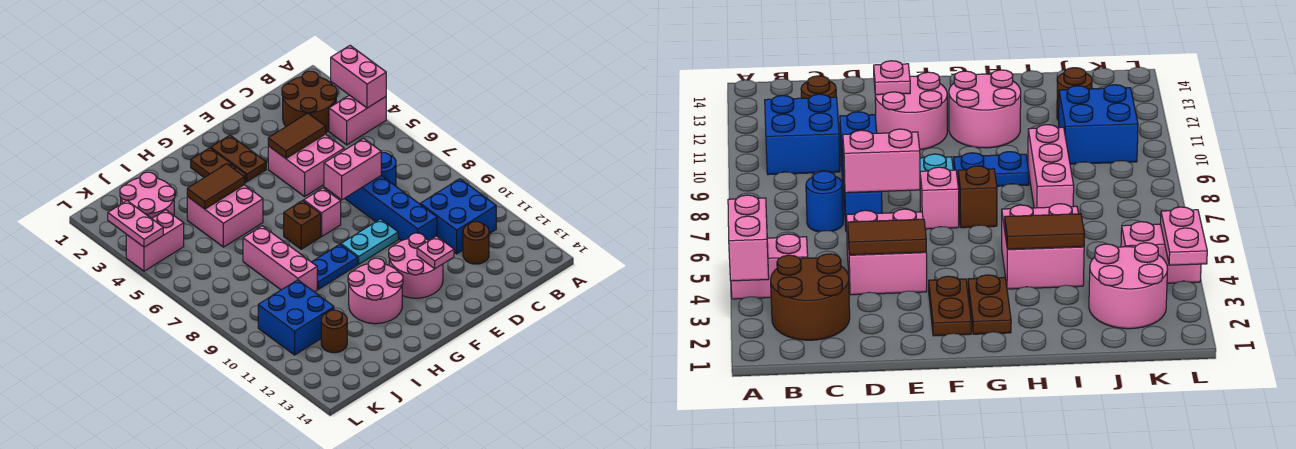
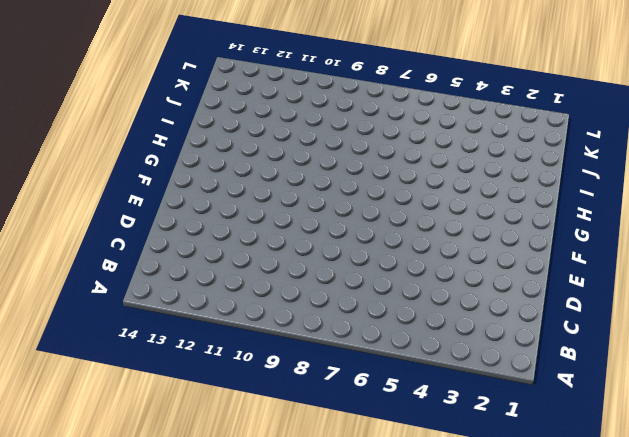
none -> pink brick A4:B4 level 1
none -> brown round brick B2:C3 level 1
none -> blue brick B10:C11 level 1

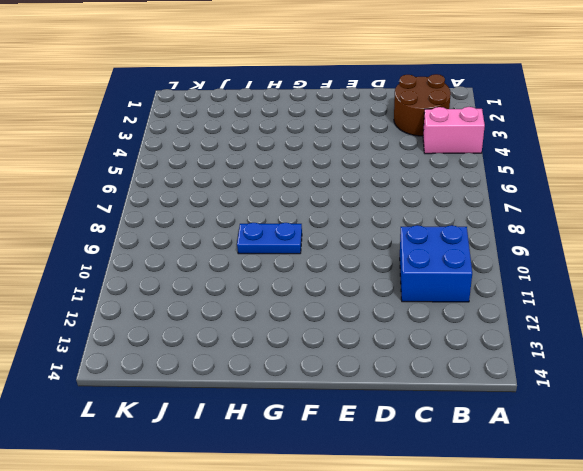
none -> blue round brick C7 level 1
none -> brown round brick C12 level 1
none -> pink brick D4:E5 level 1

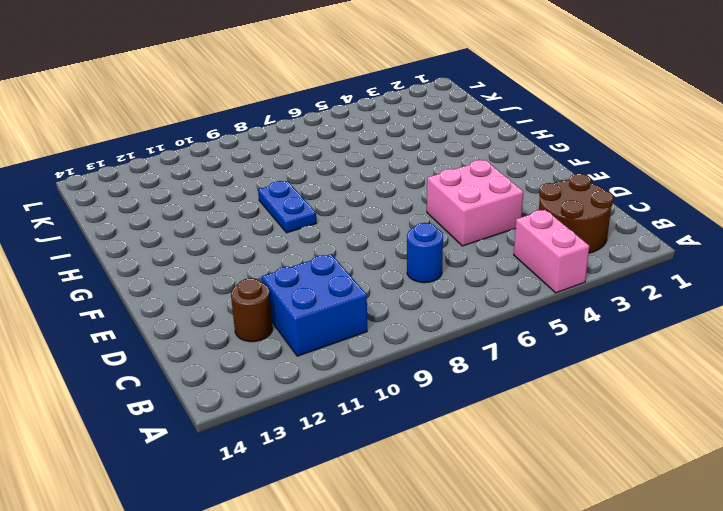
none -> blue brick D7:D10 level 1
none -> cyan plate E9:F9 level 1
none -> pink round brick E11:F12 level 1

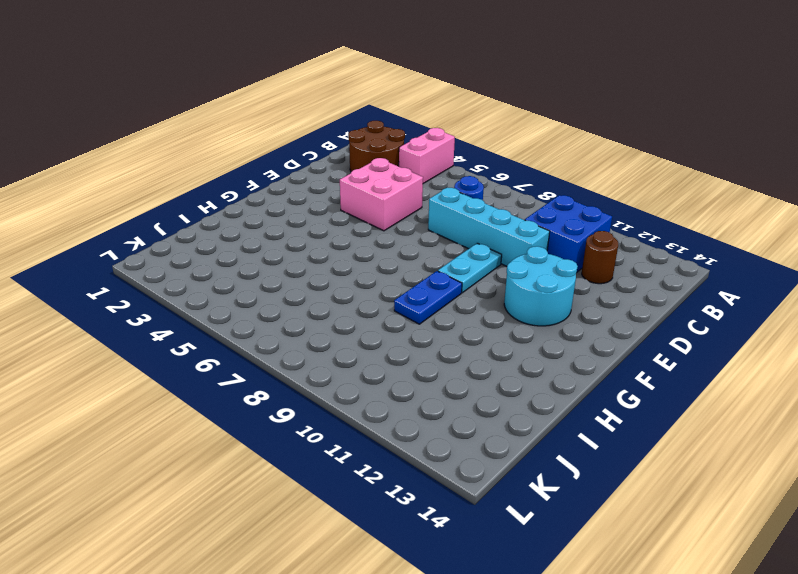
cyan brick D7:D10 level 1 -> blue brick D7:D10 level 1
cyan round brick E11:F12 level 1 -> pink round brick E11:F12 level 1
none -> brown plate F2:F3 level 1
none -> pink brick F7 level 1
none -> brown plate G2:G3 level 1

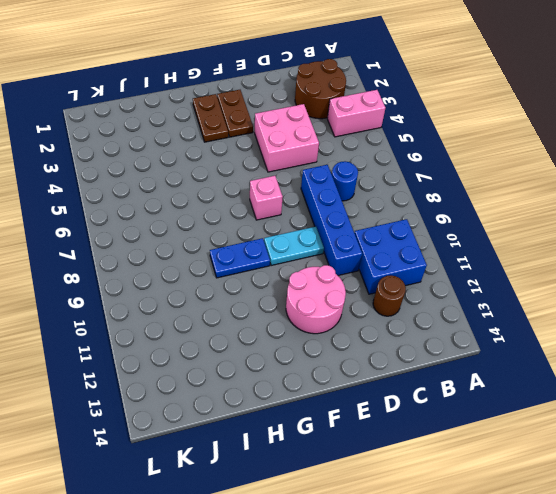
none -> brown brick G7 level 1
none -> pink round brick G11:H12 level 1
none -> pink brick H4:I5 level 1

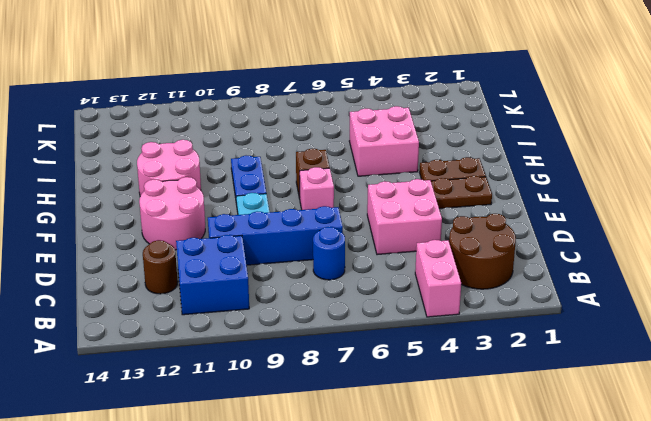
none -> pink brick I7:I9 level 1
none -> pink round brick J2:K3 level 1
none -> blue brick J10:K11 level 1

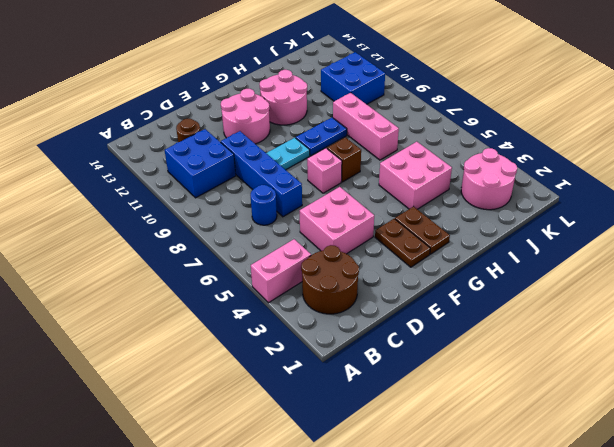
none -> brown round brick J12 level 1
none -> pink brick K4:L4 level 1
none -> pink brick A3:A4 level 2

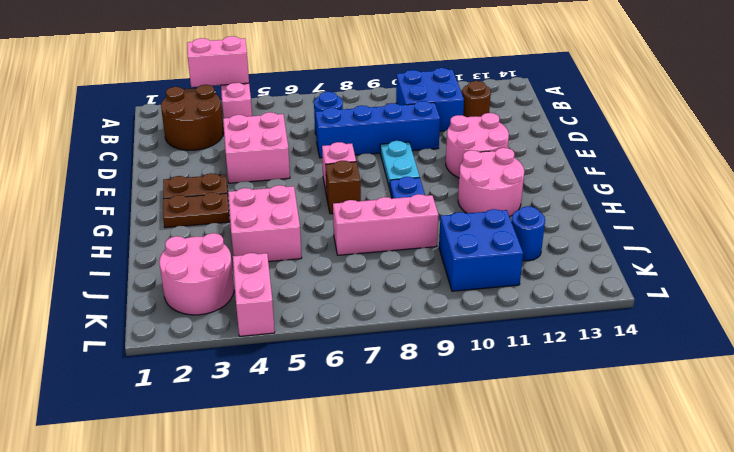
blue round brick J12 level 1 -> brown round brick J12 level 1
none -> brown tile D4:E4 level 2
none -> pink brick D7:E7 level 2
none -> pink plate E12 level 2

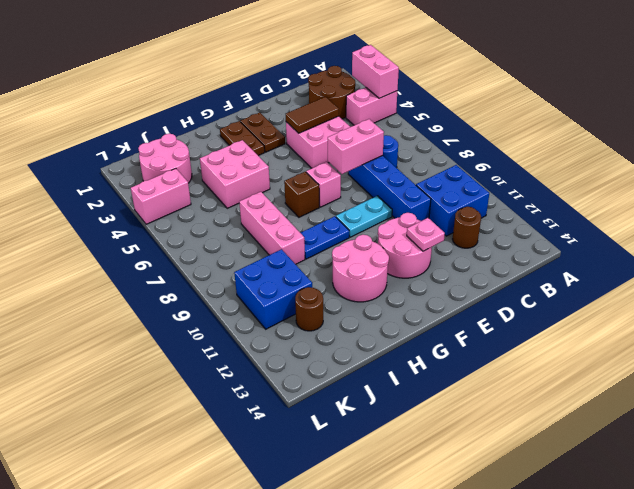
none -> brown tile H4:I4 level 2
none -> pink plate L3:L4 level 2

